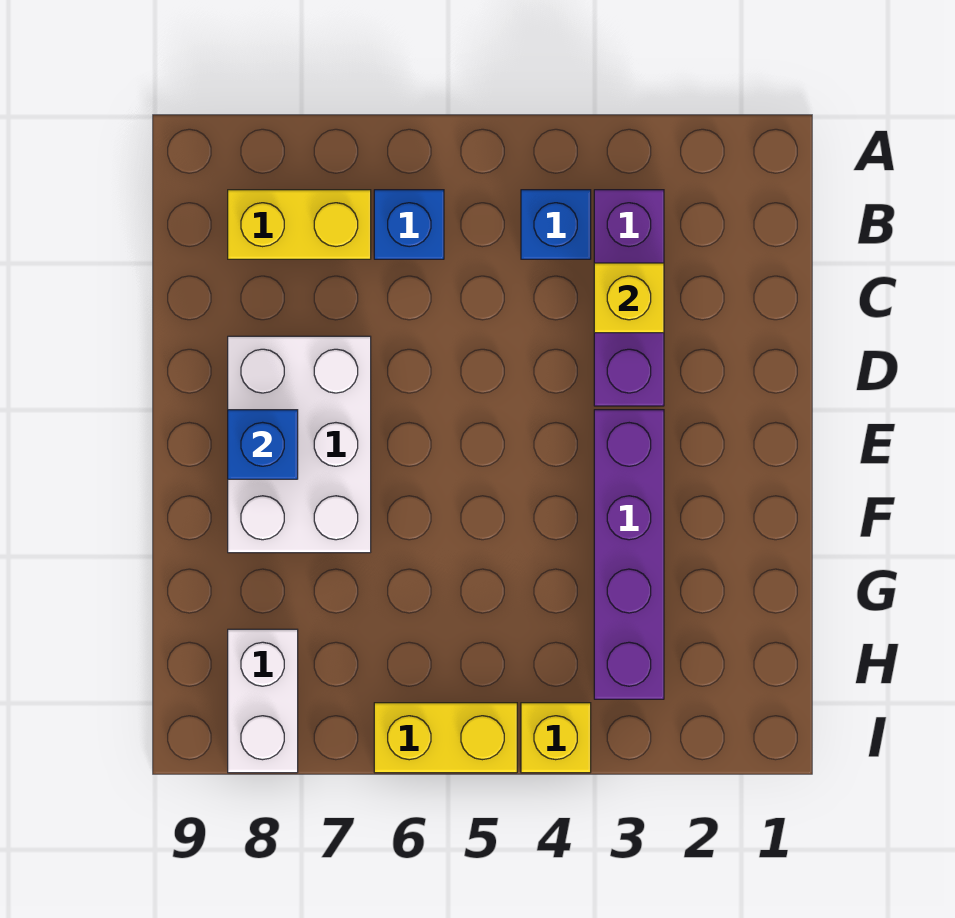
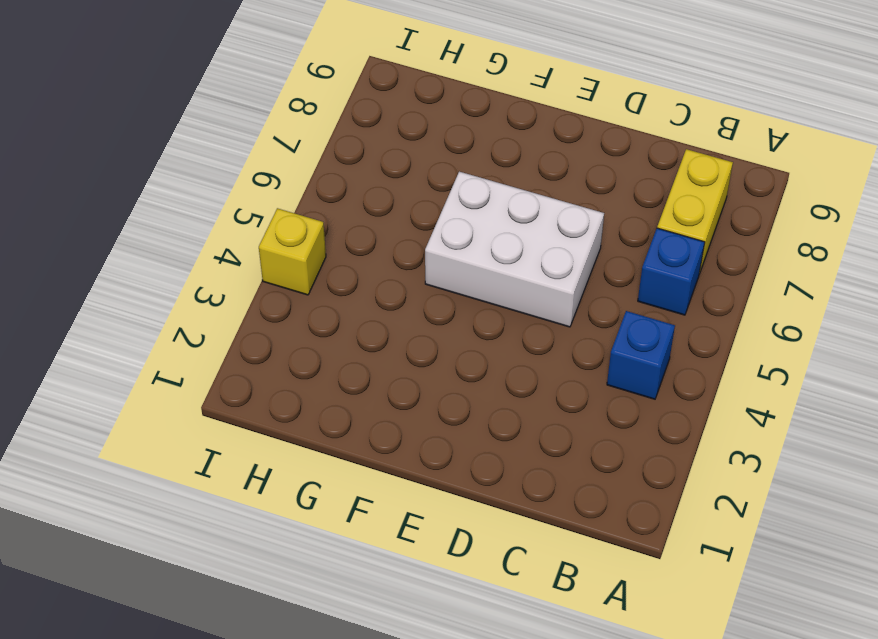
white brick D5:F6 level 1 -> white brick D7:F8 level 1
none -> purple brick B3:D3 level 1
none -> purple brick E3:H3 level 1

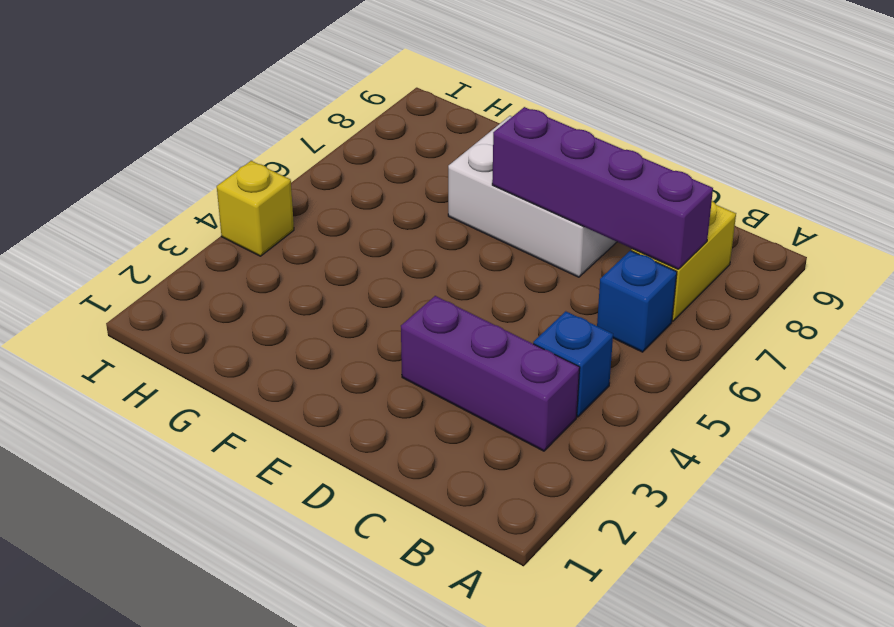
purple brick B7:E7 level 2 -> purple brick E3:H3 level 1
none -> white brick H8:I8 level 1
none -> yellow brick I5:I6 level 1

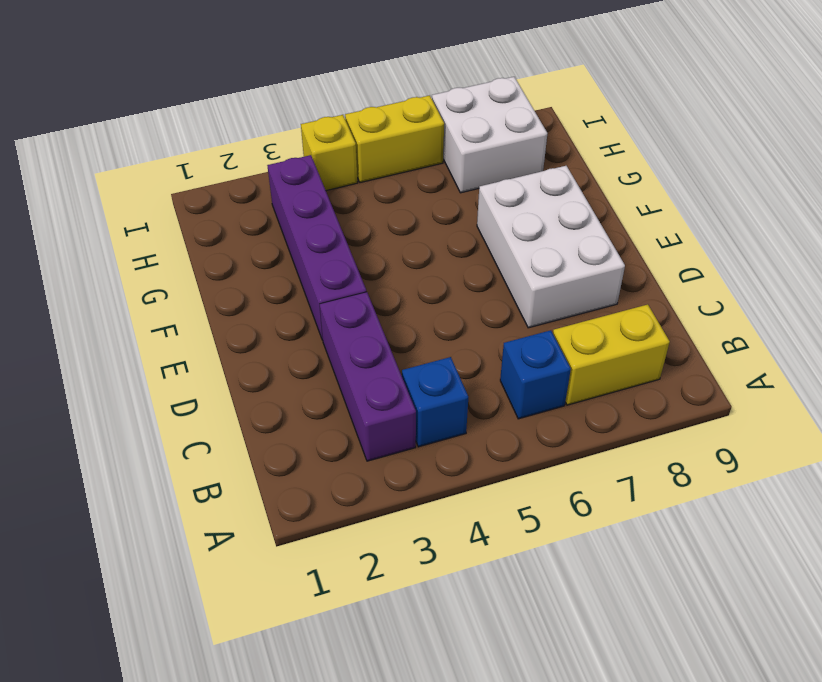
white brick H7:I8 level 1 -> white brick H8:I8 level 1
none -> yellow brick C3 level 2
none -> blue brick E8 level 2

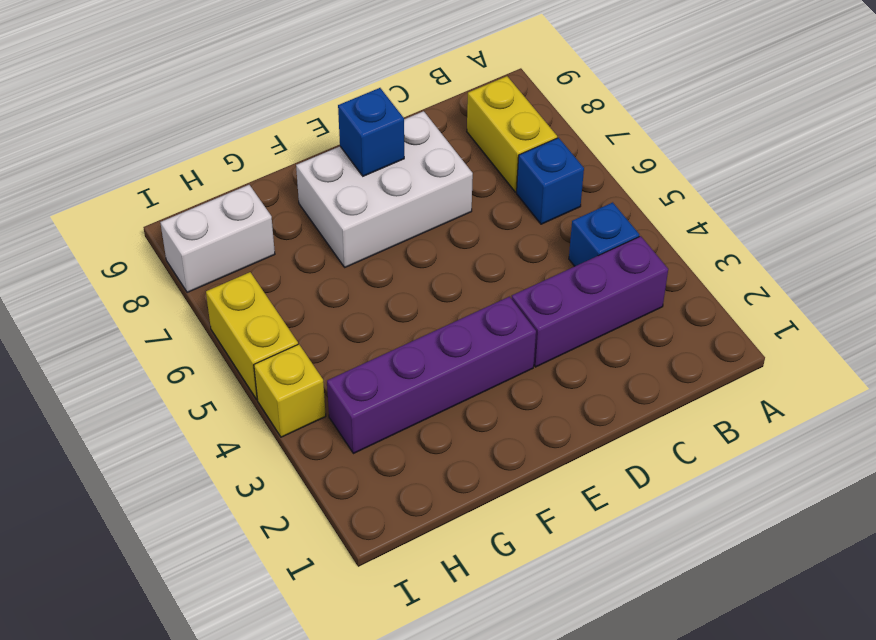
none -> yellow brick C3 level 2

